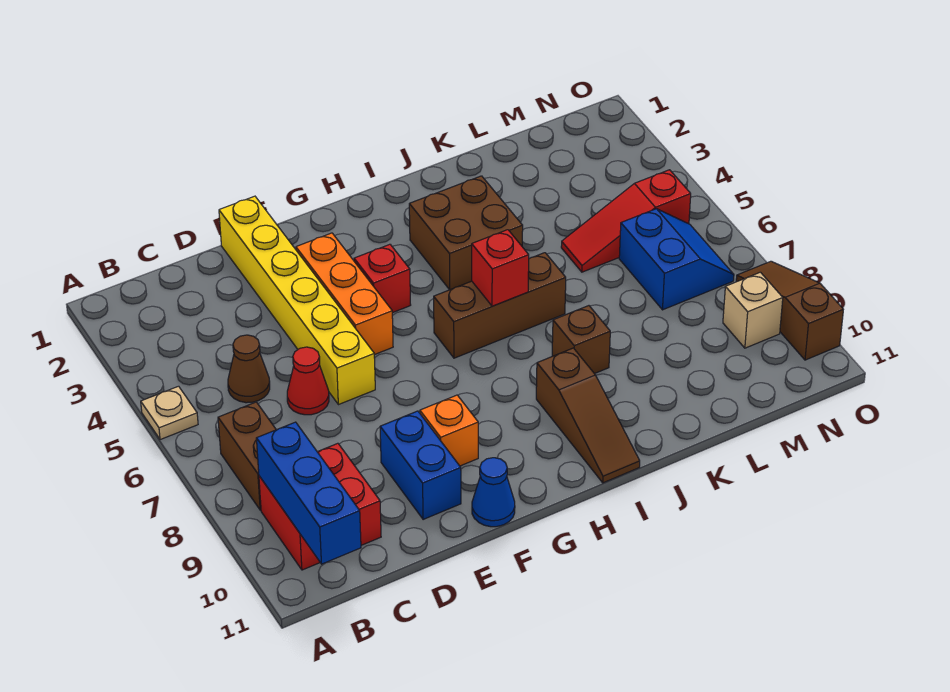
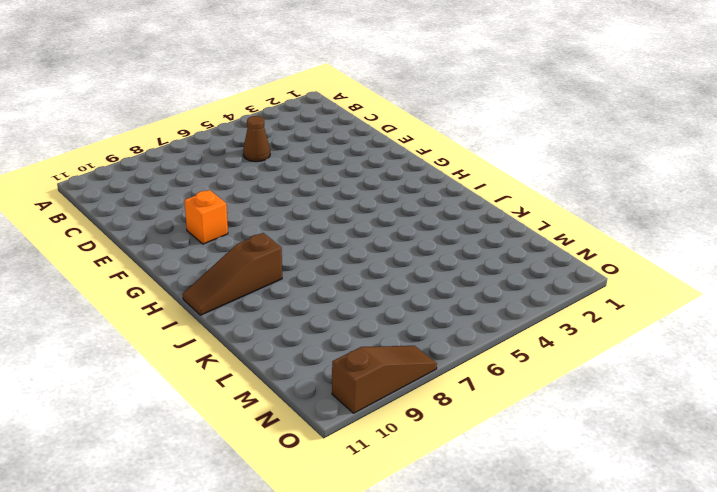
none -> tan plate A5 level 1
none -> brown brick B7:B8 level 1
none -> red brick B9:C10 level 1

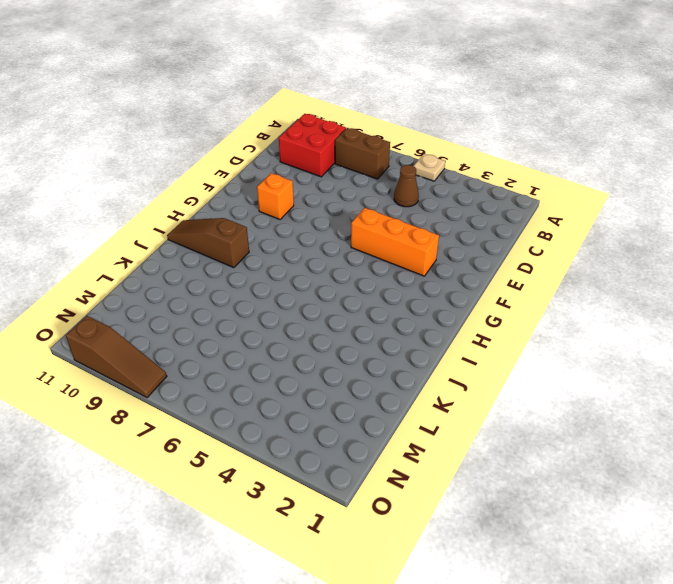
none -> red cone D6 level 1
none -> yellow brick E1:E6 level 1
none -> blue brick E9:E10 level 1

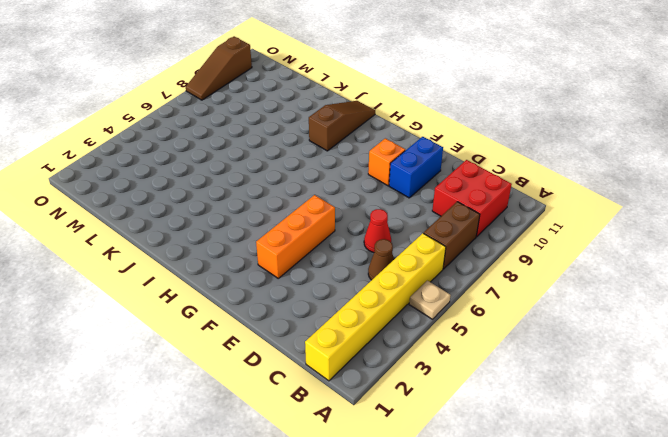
yellow brick B1:B6 level 1 -> yellow brick E1:E6 level 1
none -> blue cone F11 level 1
none -> red brick G4 level 1
none -> brown brick H6:J6 level 1

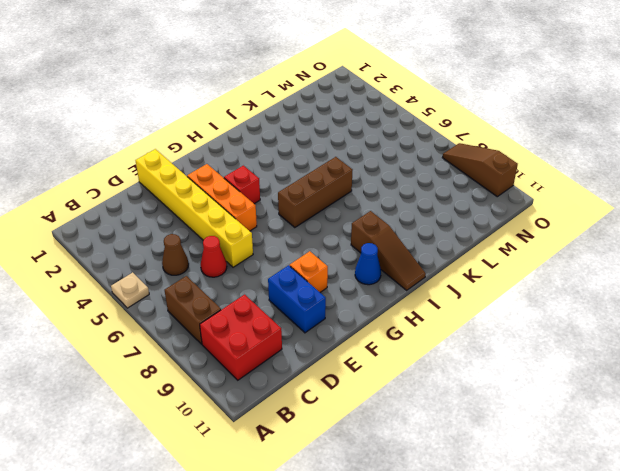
blue cone H10 level 1 -> blue cone F11 level 1
none -> brown brick I3:J4 level 1
none -> brown brick J8 level 1
none -> red slope L5:N5 level 1 top N

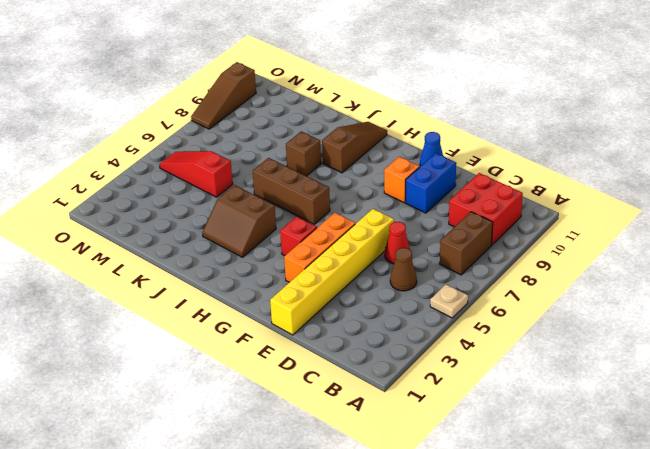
brown slope I3:J4 level 1 top 4 -> brown brick I3:J4 level 1
red slope L5:N5 level 1 top L -> red slope L5:N5 level 1 top N
none -> blue slope M6:N7 level 1 top M
none -> tan brick N9 level 1
none -> blue brick B9:B11 level 2

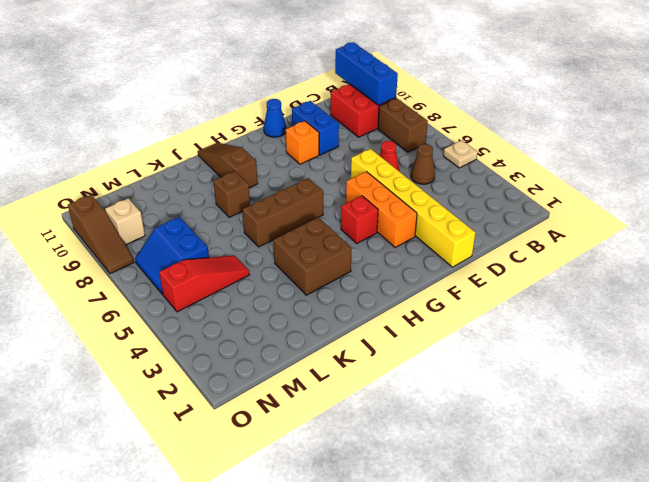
none -> red brick I6 level 2

